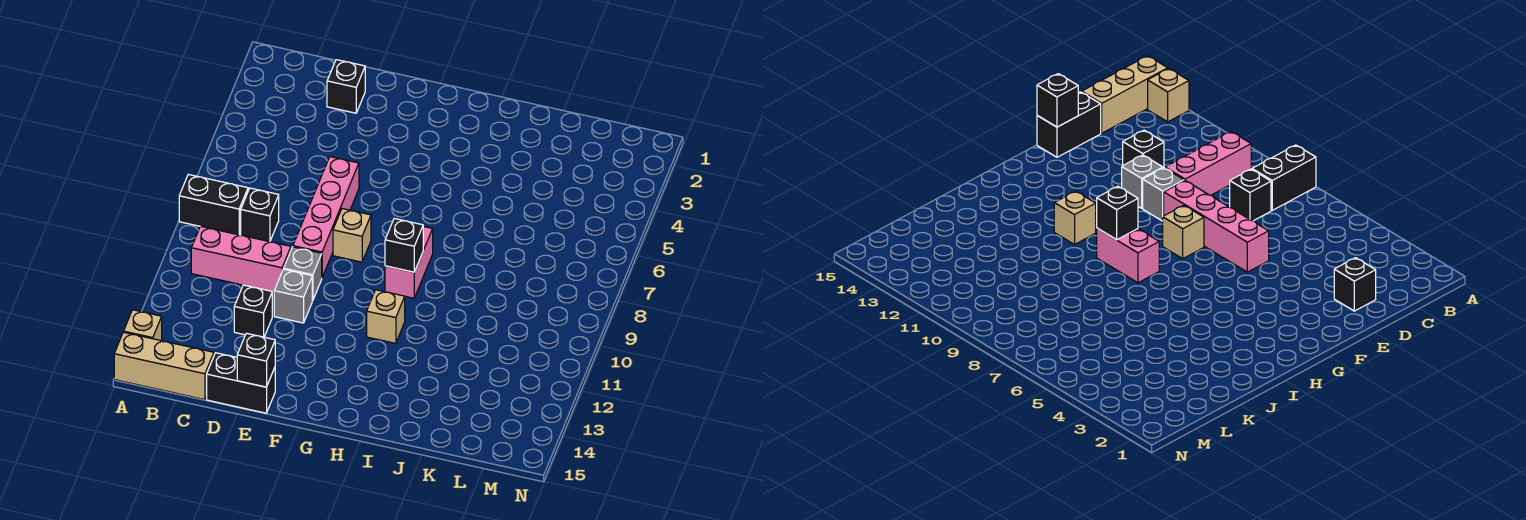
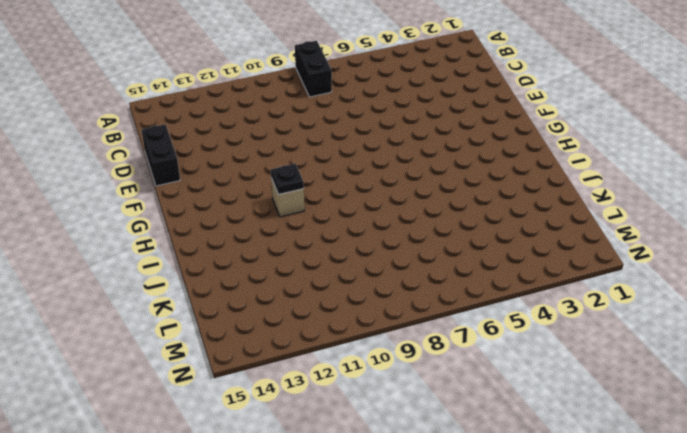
black plate H11 level 2 -> none
none -> tan brick A14 level 1
none -> tan brick A15:C15 level 1
none -> pink brick B10:D10 level 1

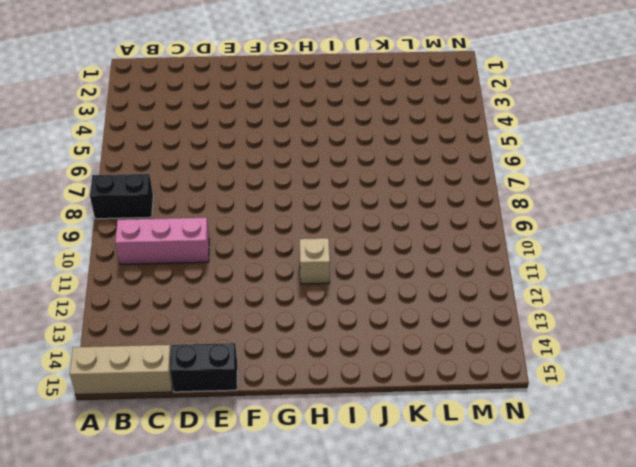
none -> tan brick A14 level 1
none -> black brick C8 level 1
none -> black brick D2 level 1

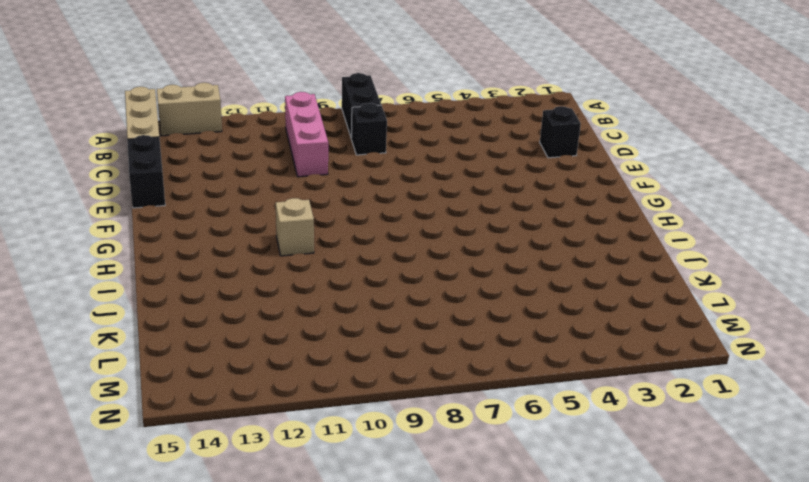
tan brick A13:A14 level 1 -> tan brick A14 level 1
none -> black brick D12 level 1
none -> pink brick E6:E9 level 1
none -> grey brick E10 level 1

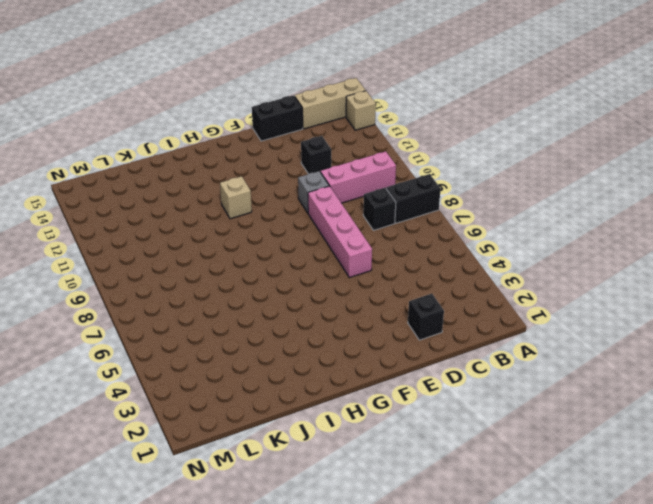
none -> grey brick E11 level 1
none -> tan brick F8 level 1
none -> pink brick H8:H9 level 1

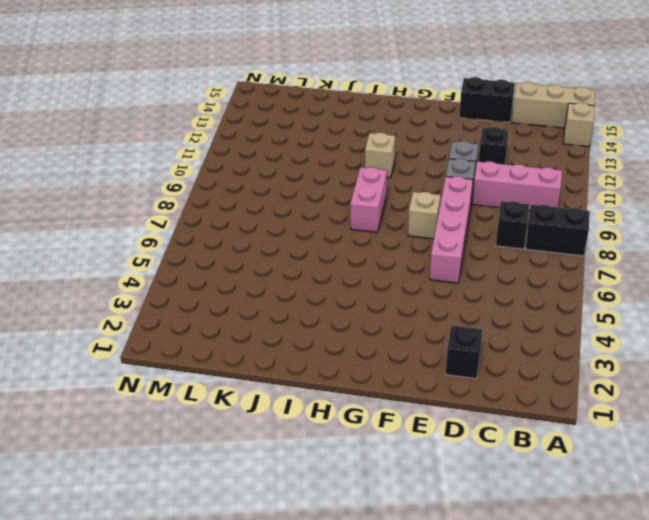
none -> black brick E15 level 2
none -> black brick H9 level 2

